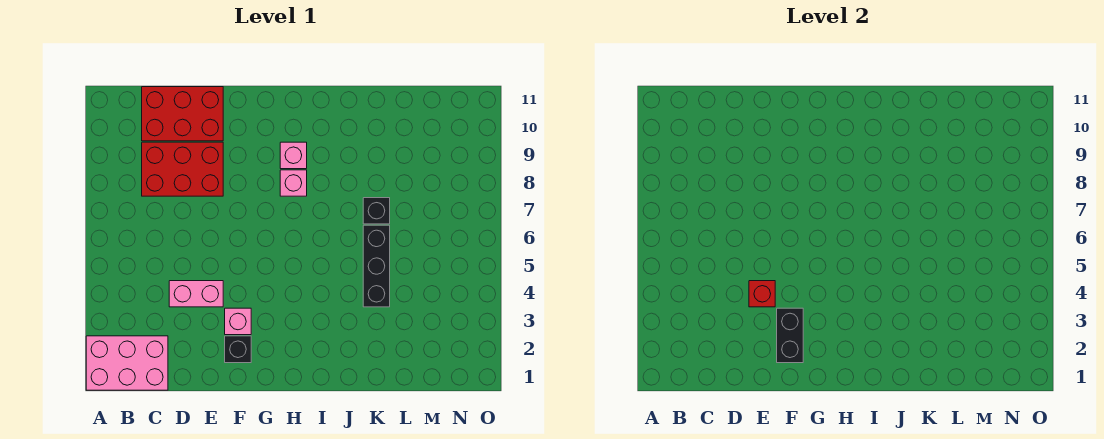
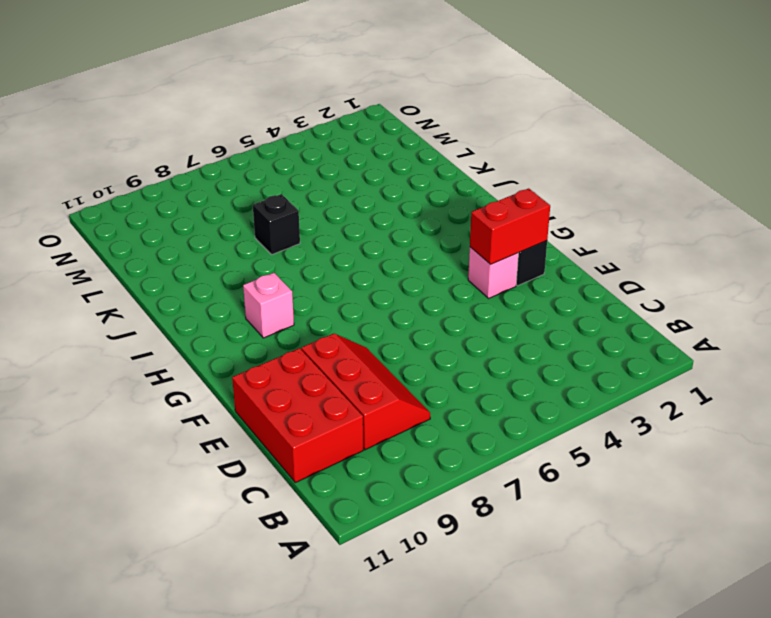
red slope C8:E9 level 1 top 9 -> red brick C8:E9 level 1
red brick F2:F3 level 2 -> black brick F2:F3 level 2
none -> pink brick A1:C2 level 1
none -> pink brick D4:E4 level 1
none -> pink brick H8 level 1

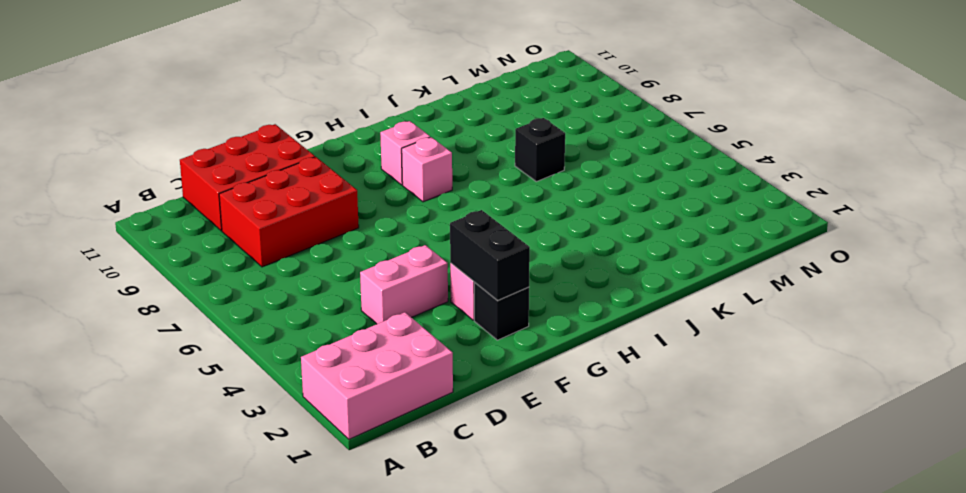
none -> black brick K4:K6 level 1
none -> red brick E4 level 2

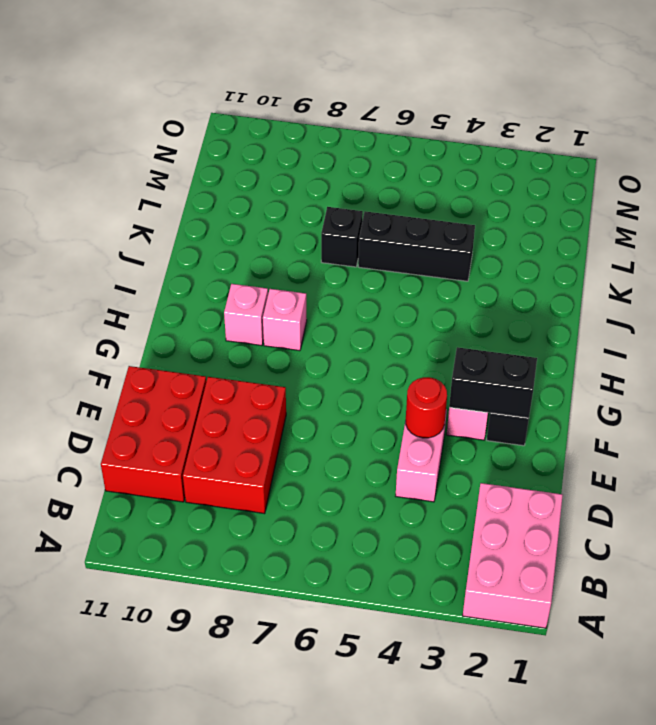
red round brick E4 level 2 -> red brick E4 level 2

